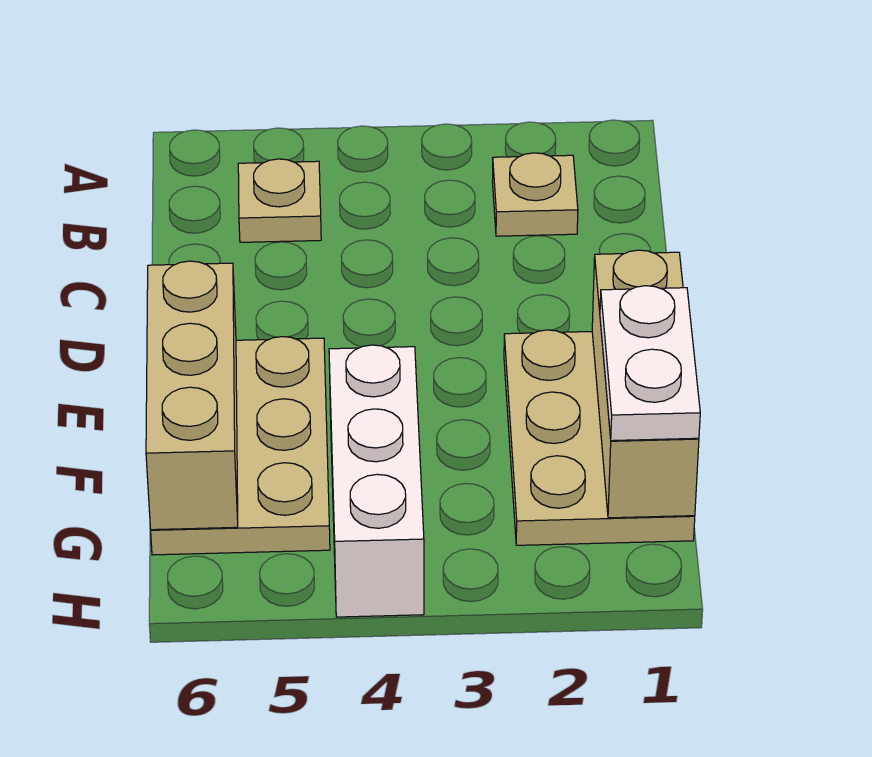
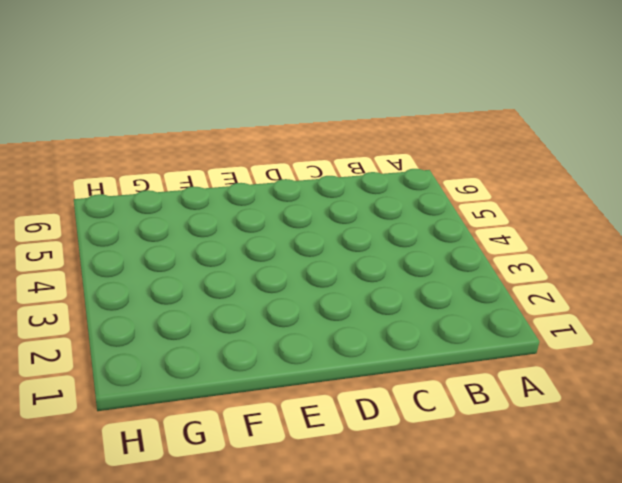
none -> tan plate B2 level 1
none -> tan plate B5 level 1

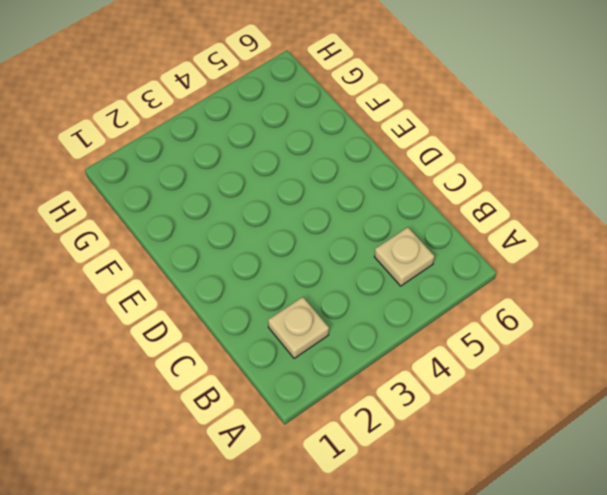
none -> tan plate E1:G2 level 1
none -> tan plate E5:G6 level 1

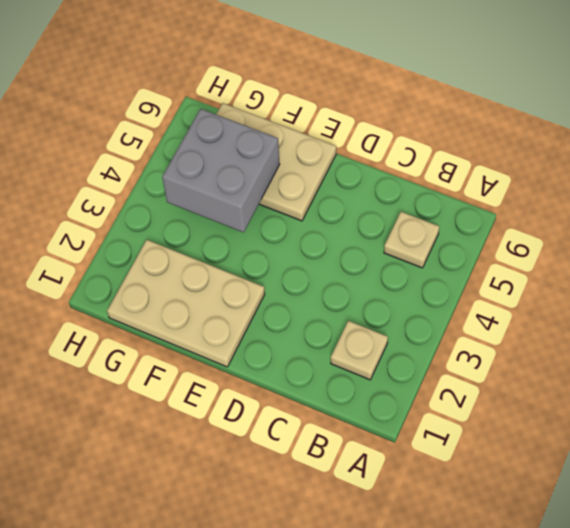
grey brick F4:G5 level 2 -> none
none -> white brick F4:H4 level 1
none -> tan brick E1:G1 level 2

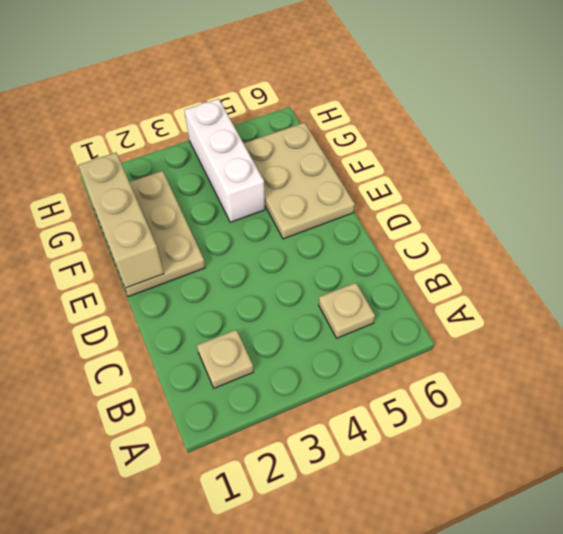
none -> tan brick E6:G6 level 2
none -> white plate F1:G1 level 3

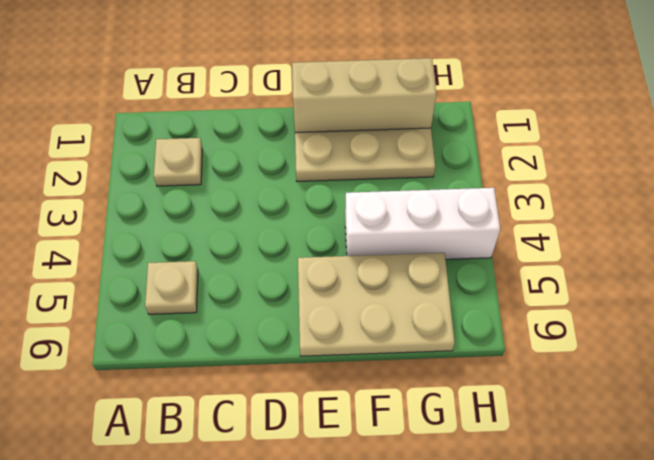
none -> tan brick E6:G6 level 2
none -> white plate F1:G1 level 3

